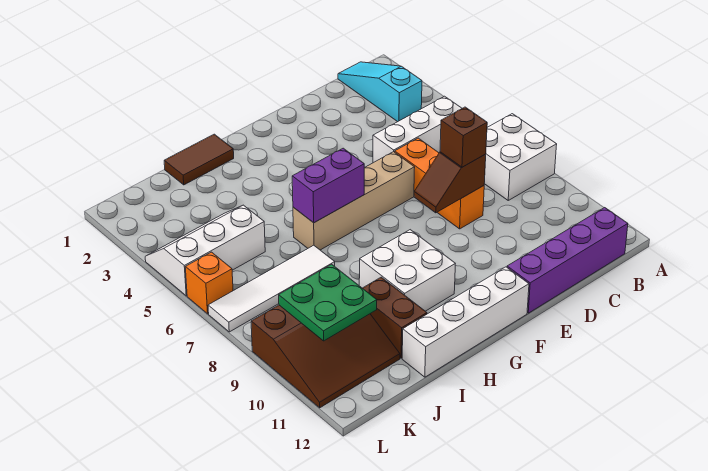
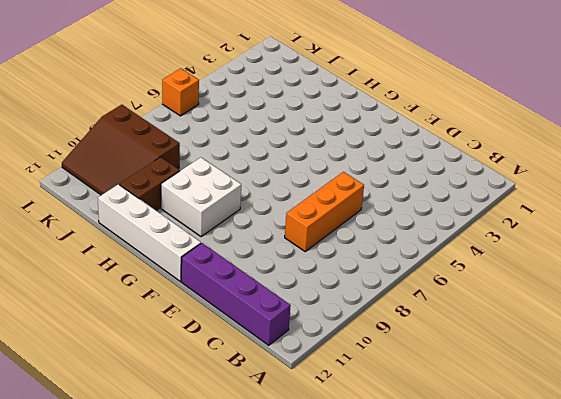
none -> white brick A7:B8 level 1
none -> cyan slope B1:B3 level 1 top 3
none -> white brick B5:D5 level 1

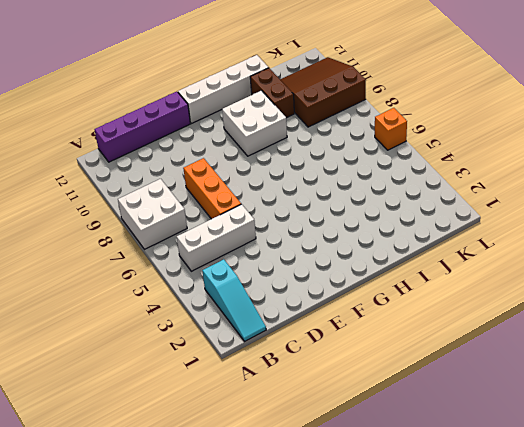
none -> tan brick E6:H6 level 1
none -> brown tile H1:I1 level 1
none -> white tile I7:L7 level 1

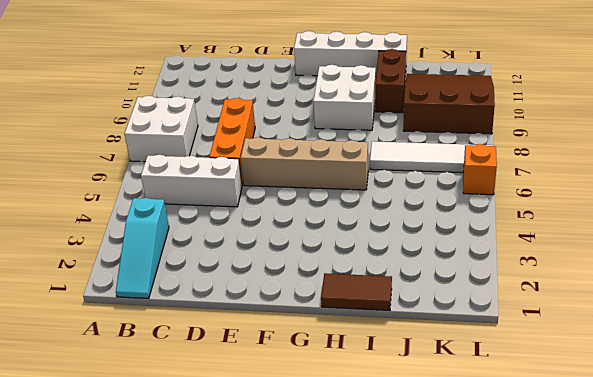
none -> purple brick B12:E12 level 1
none -> white slope J4:L5 level 1 top 5
none -> brown slope D8:E8 level 2 top D

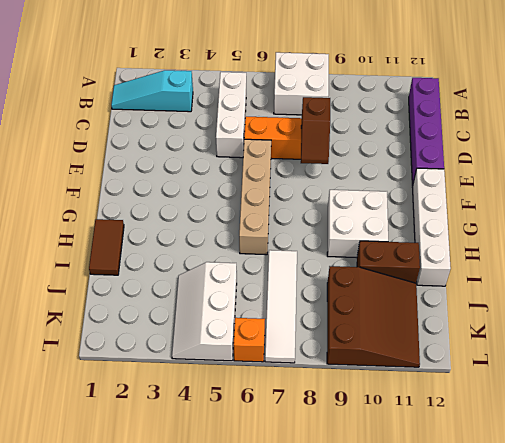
none -> purple brick G6:H6 level 2
none -> green plate J9:K10 level 2
none -> brown brick D8 level 3

